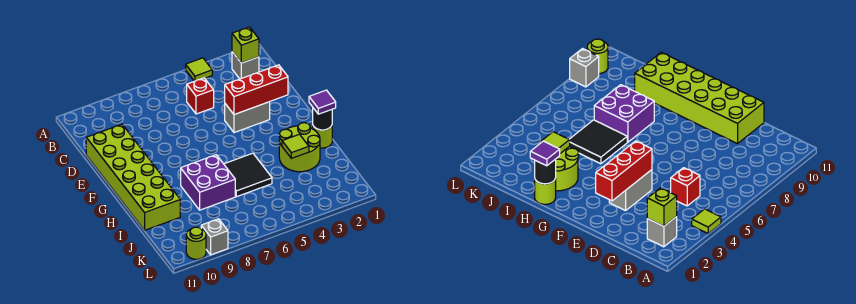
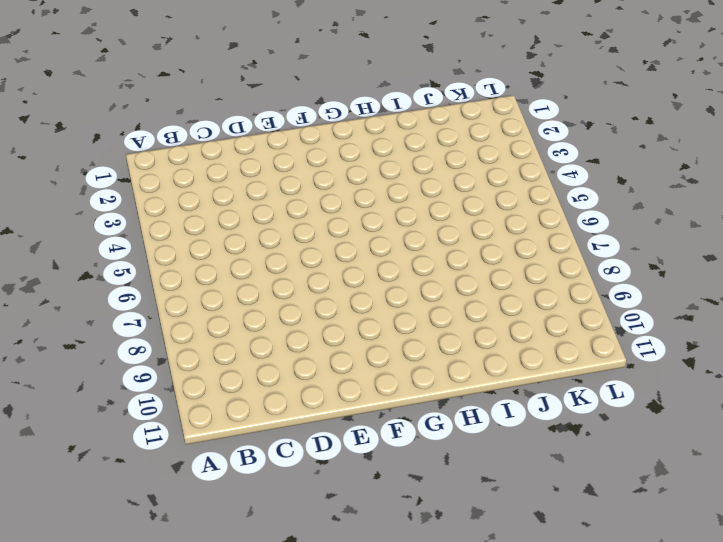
none -> lime tile A4 level 1
none -> grey brick B2 level 1
none -> red brick C5 level 1

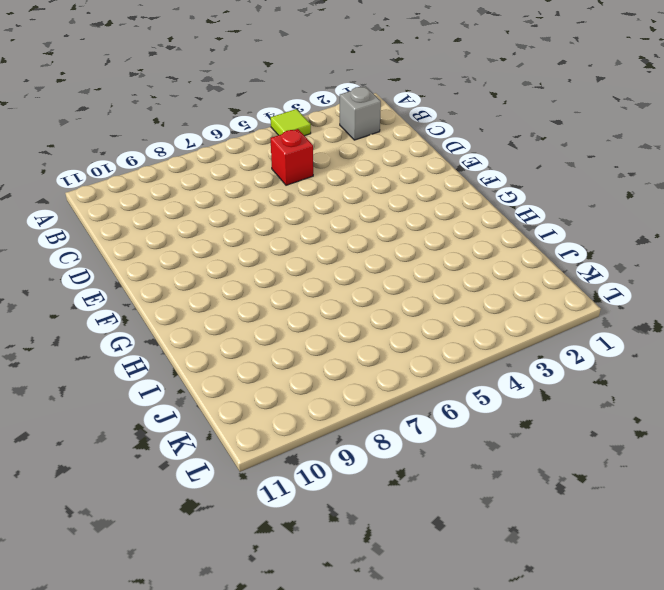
none -> lime brick D10:I11 level 1
none -> grey brick E3:E4 level 1
none -> lime round brick H1 level 1

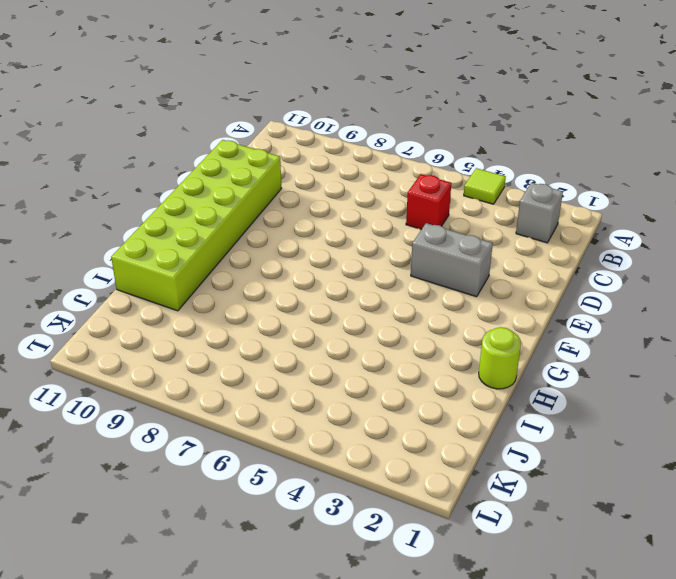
none -> lime round brick H2:I3 level 1
none -> black tile H5:I6 level 1
none -> purple brick H7:I8 level 1

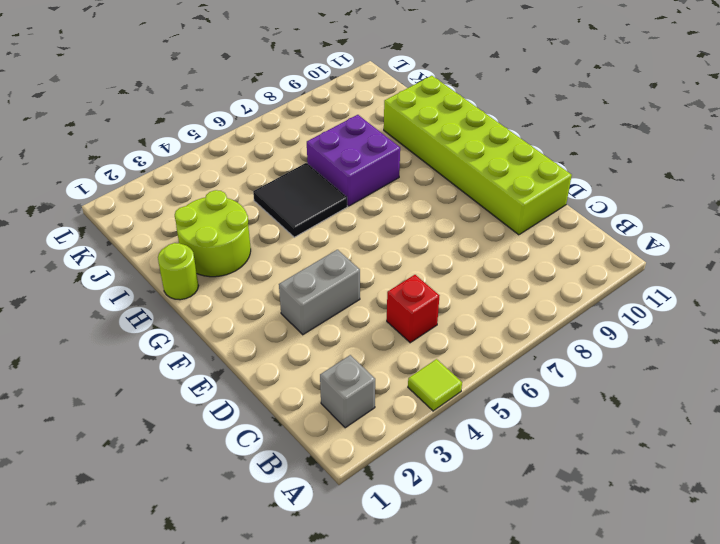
none -> grey brick L9 level 1
none -> lime round brick L10 level 1
none -> lime brick B2 level 2

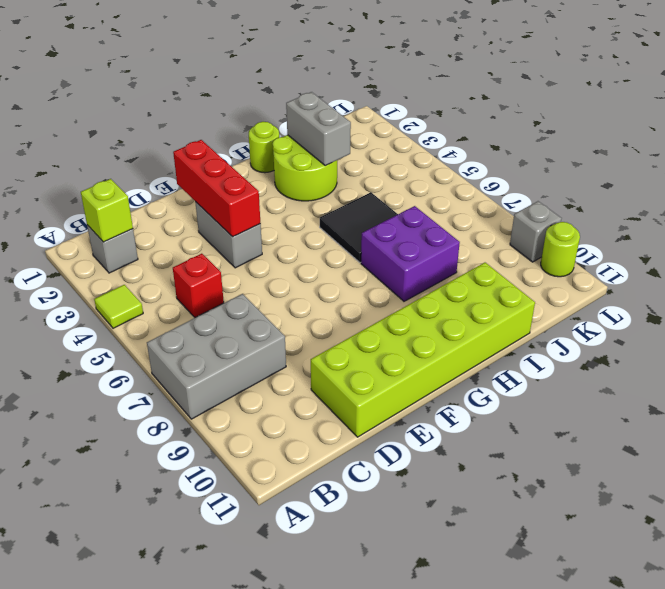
grey brick A7:C8 level 1 -> none
grey brick I2:I3 level 2 -> lime tile I3 level 2
none -> black round brick H1 level 2
none -> purple tile H1 level 3

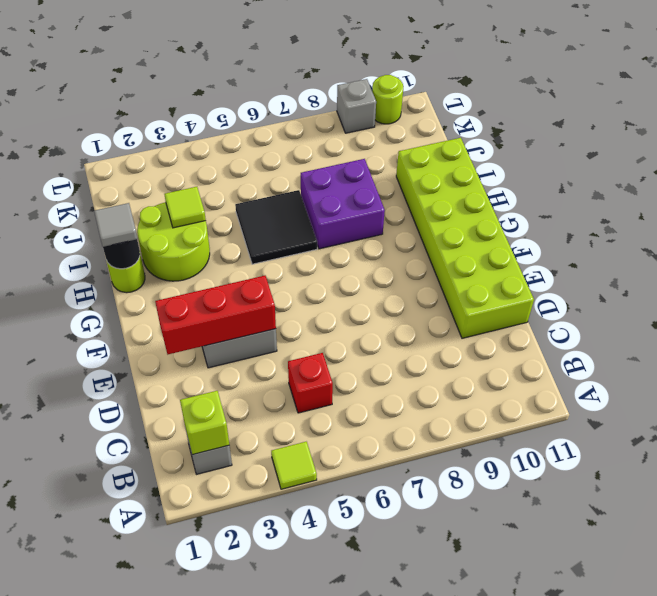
grey tile H1 level 3 -> purple tile H1 level 3

